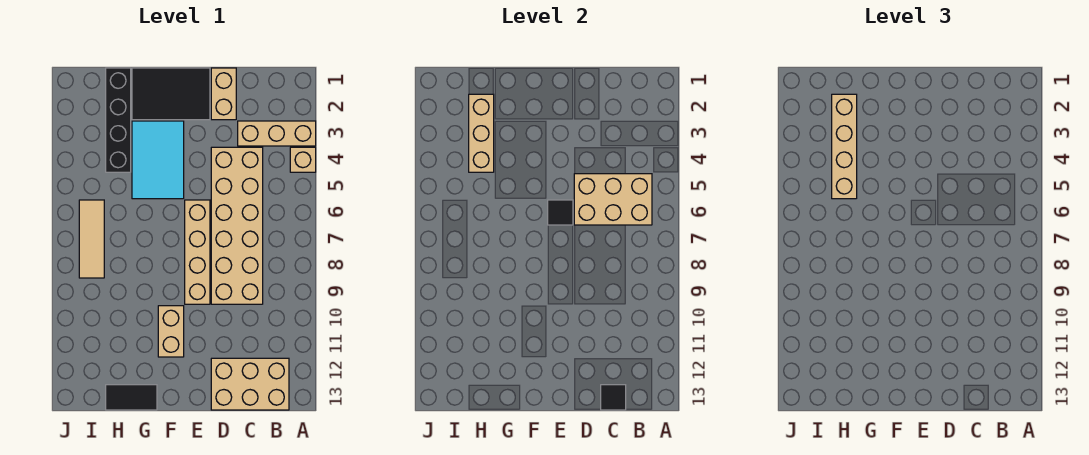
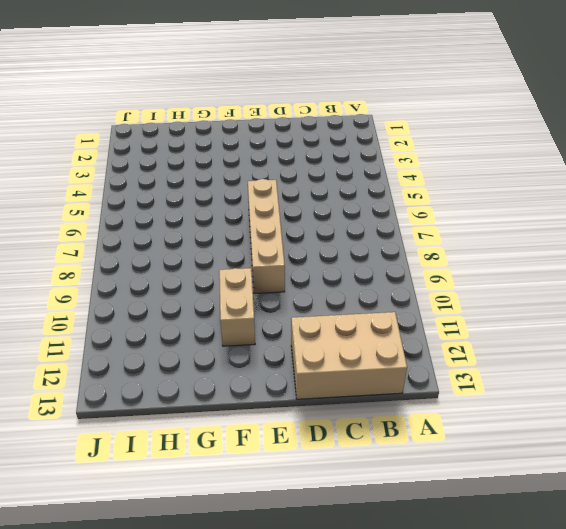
none -> tan brick A3:C3 level 1
none -> tan brick A4 level 1
none -> tan brick C4:D9 level 1

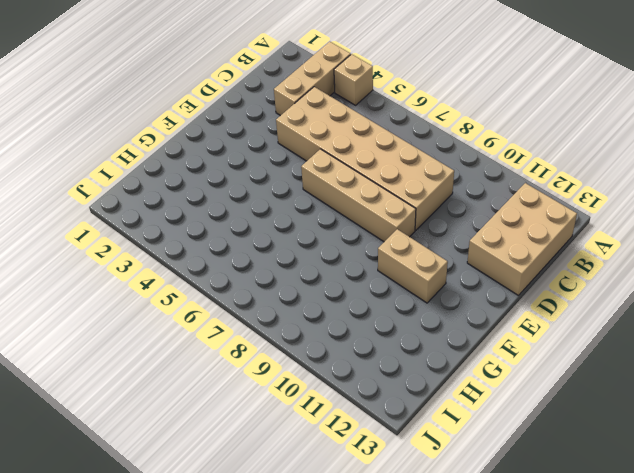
none -> tan brick D1:D2 level 1
none -> black tile E1:G2 level 1
none -> cyan tile F3:G5 level 1

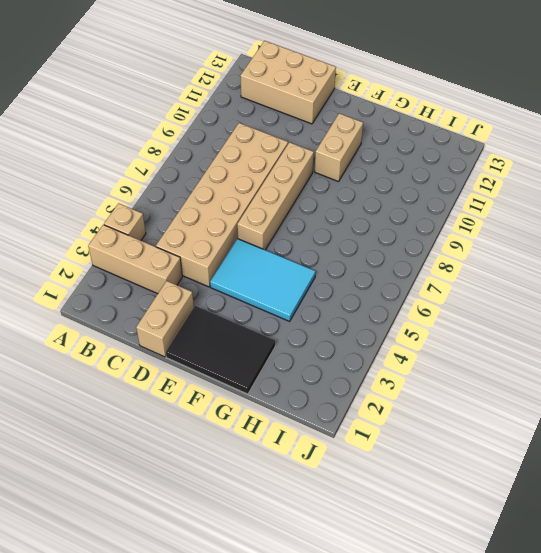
cyan tile E4:G5 level 1 -> cyan tile F3:G5 level 1
none -> black tile G13:H13 level 1
none -> black brick H1:H4 level 1
none -> tan tile I6:I8 level 1

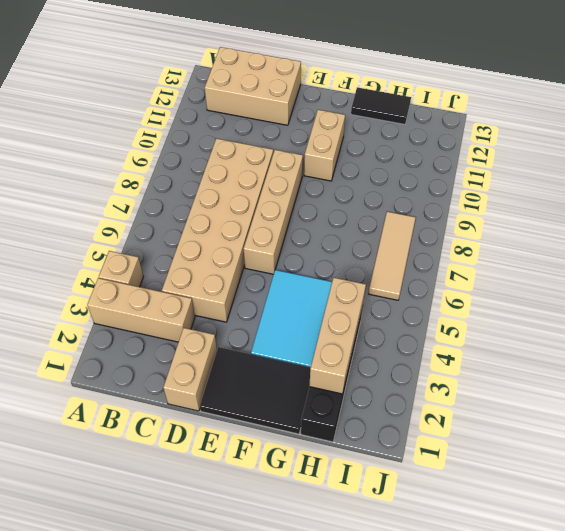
none -> tan brick B5:D6 level 2
none -> black tile C13 level 2
none -> black tile E6 level 2

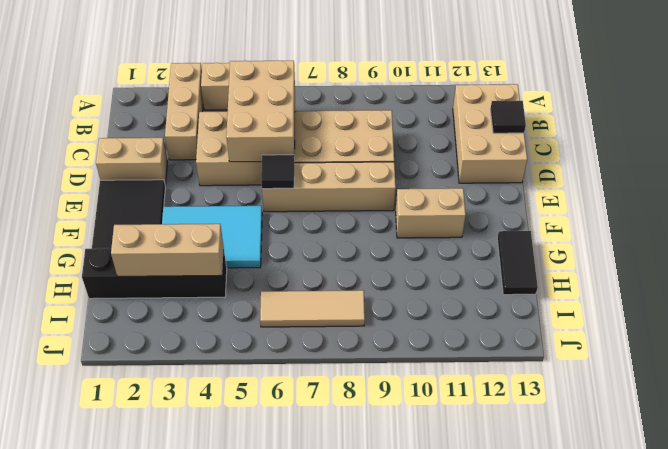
none -> tan brick H2:H5 level 3

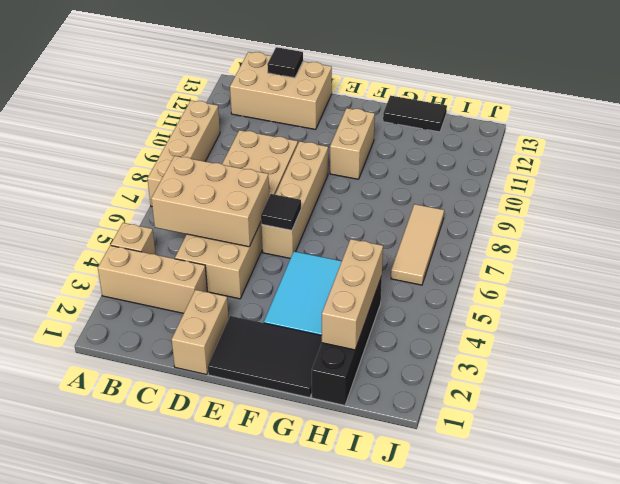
tan brick A7:A10 level 1 -> tan brick H2:H5 level 3

